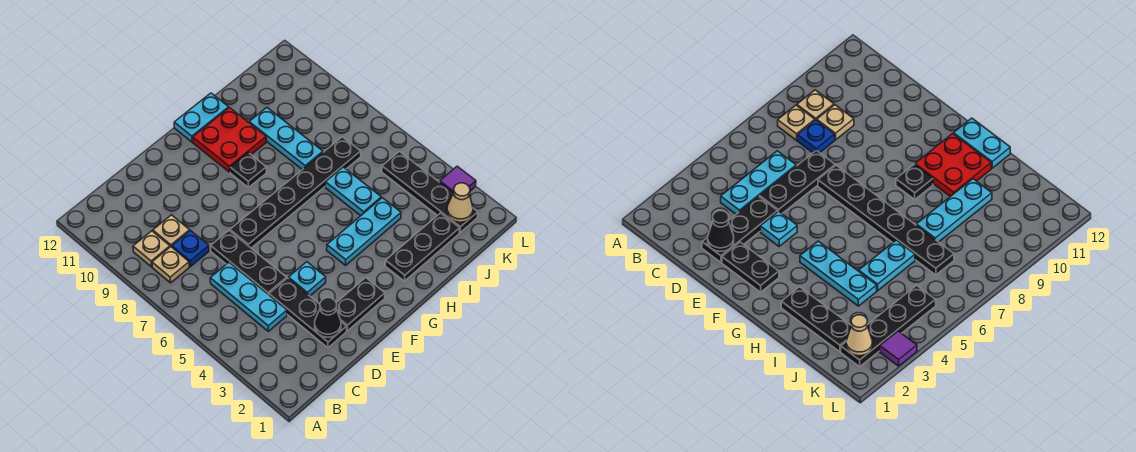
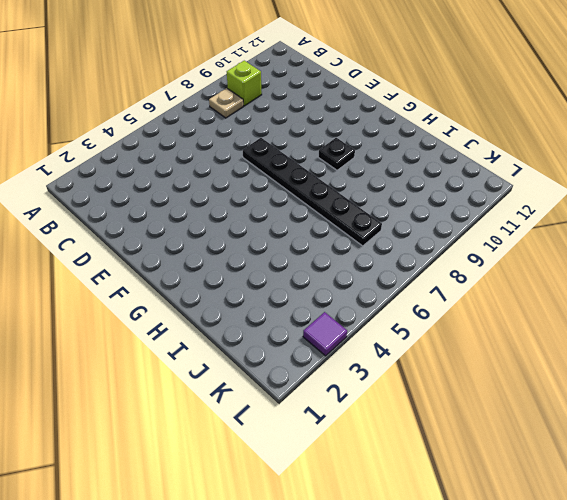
lime brick B9 level 1 -> tan plate B9 level 1
none -> cyan plate C4:C6 level 1
none -> blue plate C8 level 1
none -> tan plate C9 level 1

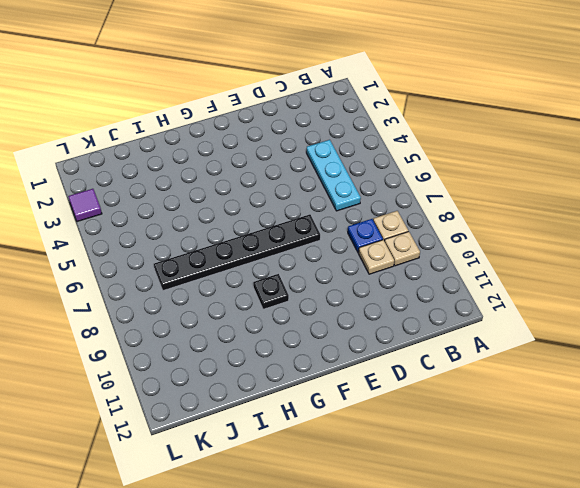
none -> black plate D2:D4 level 1
none -> black plate D5:D7 level 1
none -> black plate E2:F2 level 1

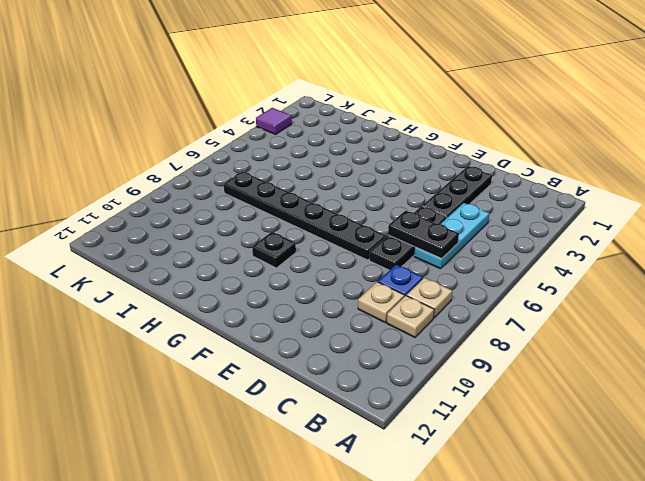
black plate C6:D6 level 2 -> black plate E2:F2 level 1
none -> cyan plate E4 level 1
none -> cyan plate G4:I4 level 1
none -> red plate G10:H11 level 1

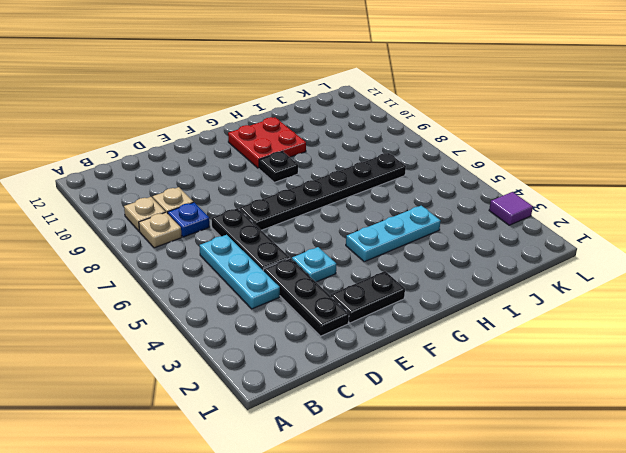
none -> cyan plate G12:H12 level 1
none -> black plate H2:J2 level 1
none -> cyan plate I5:I6 level 1

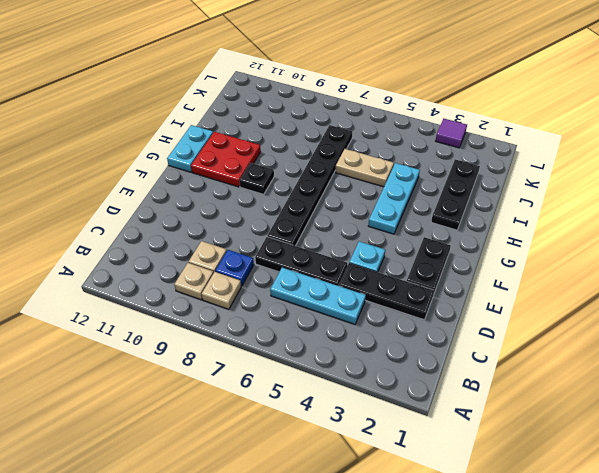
tan plate I5:I6 level 1 -> cyan plate I5:I6 level 1
none -> cyan plate I8:I10 level 1
none -> black plate K2:K5 level 1
none -> black cone D2 level 2

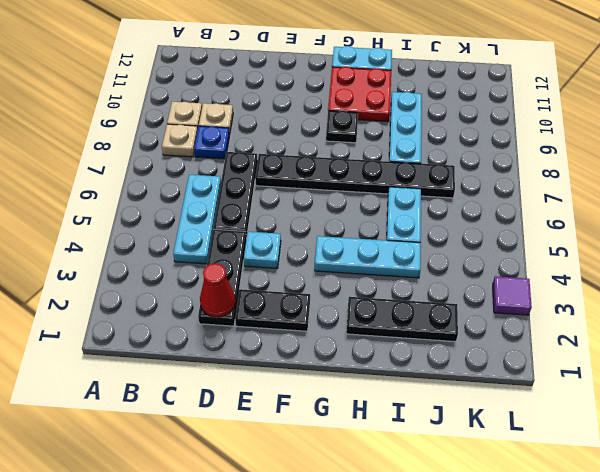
red cone D2 level 2 -> black cone D2 level 2
none -> black plate K2:K5 level 1
none -> tan cone K2 level 2

